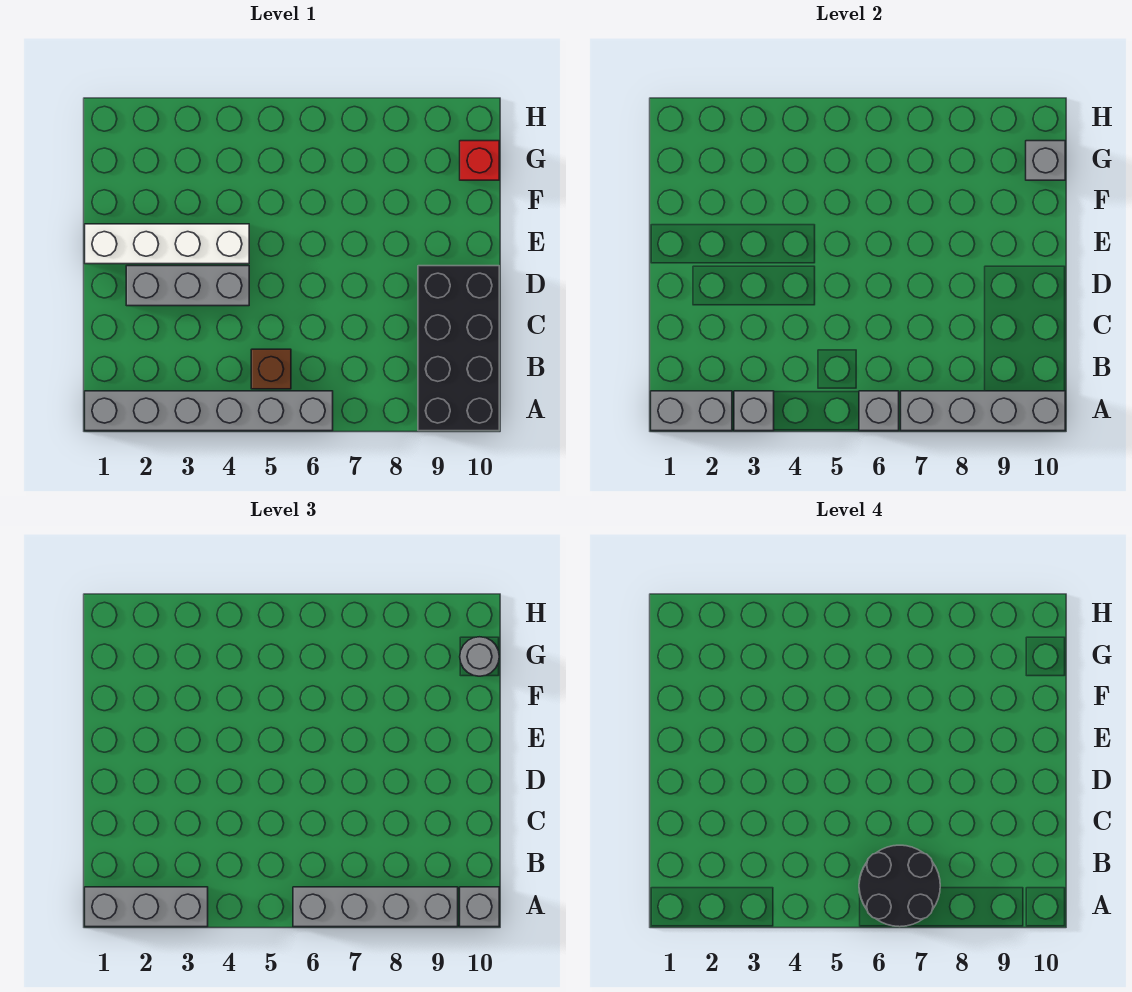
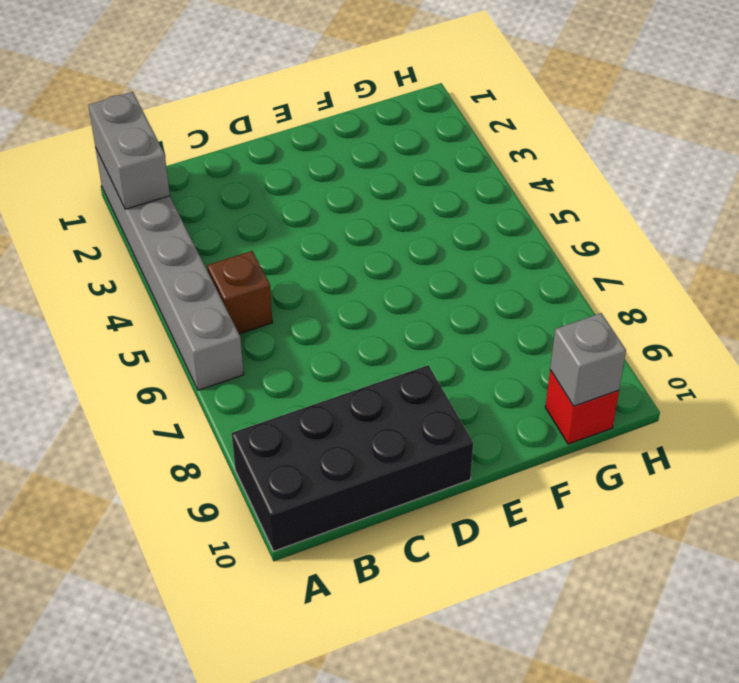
none -> grey brick D2:D4 level 1
none -> white brick E1:E4 level 1
none -> grey brick A3 level 2

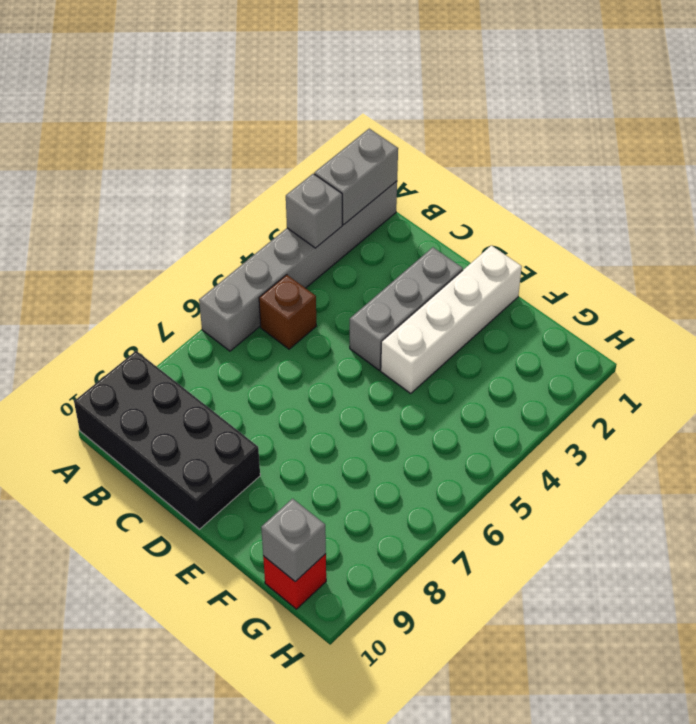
none -> grey brick A6 level 2
none -> grey brick A7:A10 level 2
none -> grey brick A1:A3 level 3

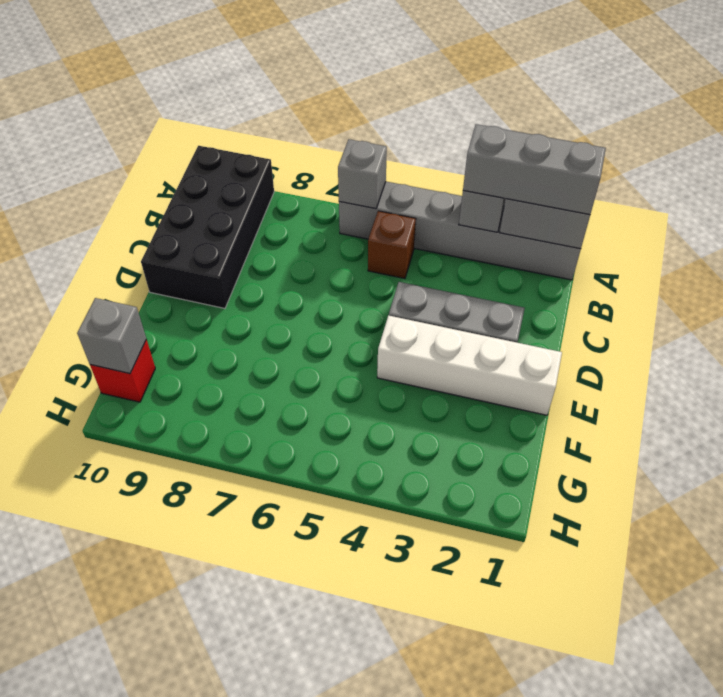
none -> grey brick A7:A10 level 2
none -> grey brick A6:A9 level 3
none -> grey brick A10 level 3

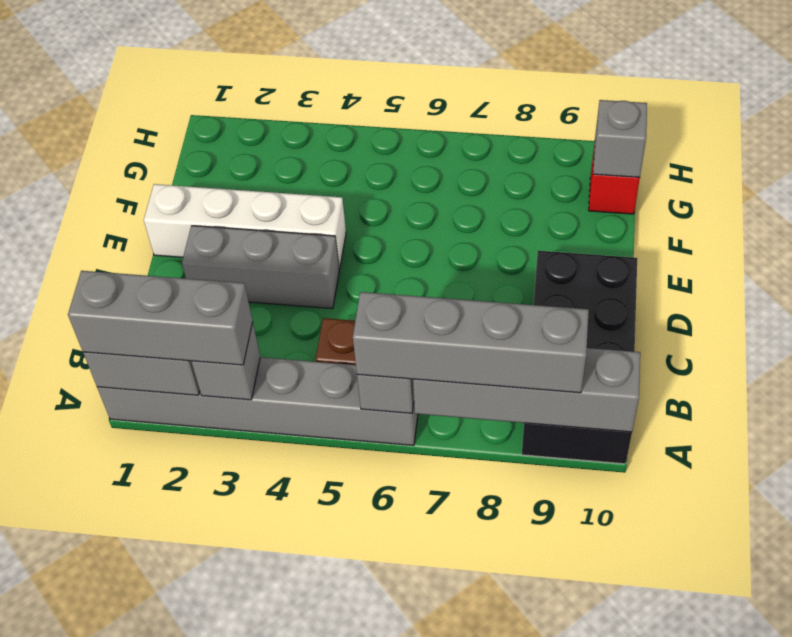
none -> grey brick A10 level 3
none -> grey round brick G10 level 3
none -> black round brick A6:B7 level 4

